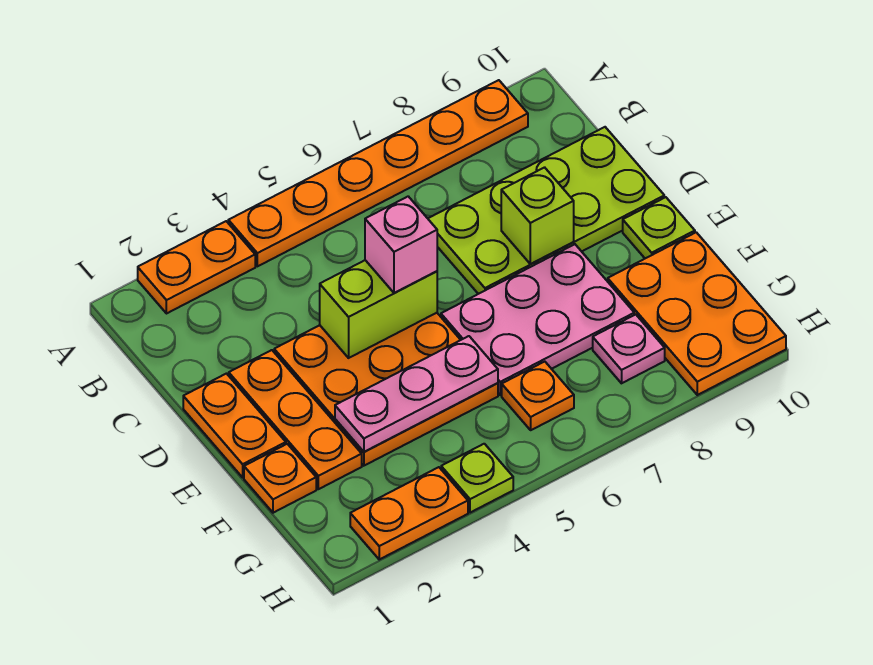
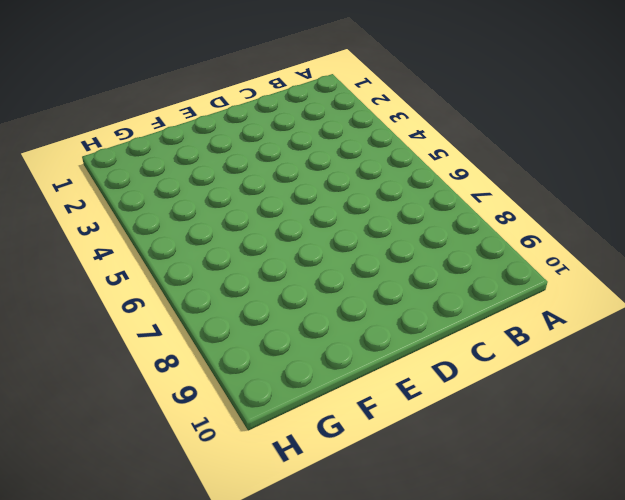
none -> orange plate A2:A3 level 1
none -> orange plate A4:A9 level 1
none -> lime plate C7:D10 level 1

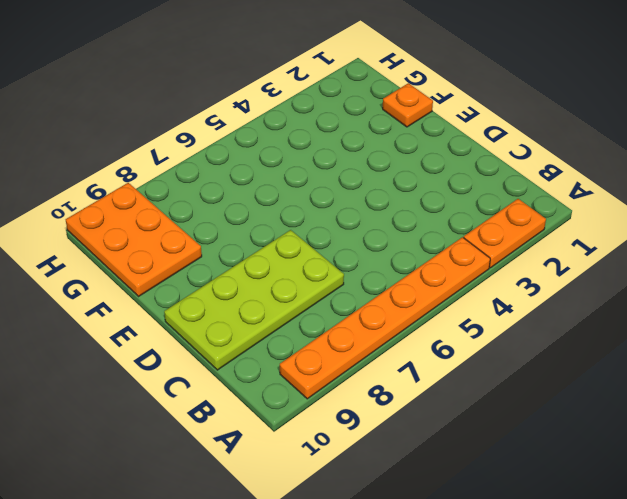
none -> orange plate D1:E1 level 1
none -> orange plate D2:F2 level 1
none -> orange plate D3:F5 level 1

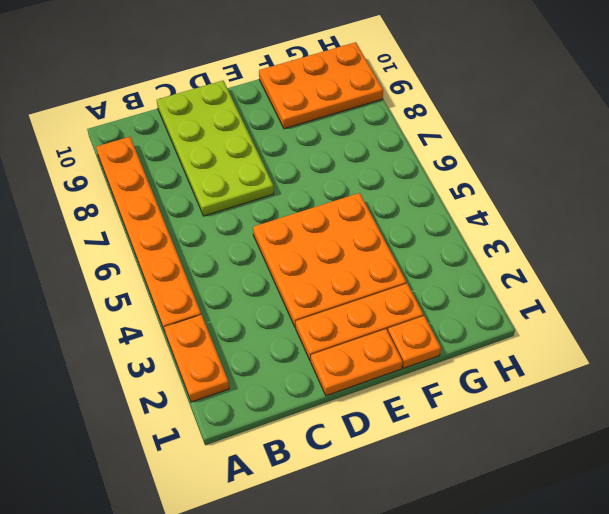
none -> pink plate E6:F8 level 1
none -> lime plate E10 level 1
none -> orange plate G6 level 1

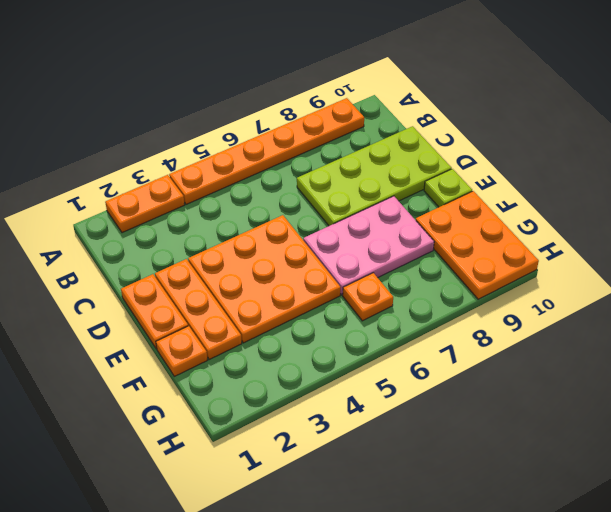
none -> pink plate G8 level 1
none -> orange plate H2:H3 level 1
none -> lime plate H4 level 1

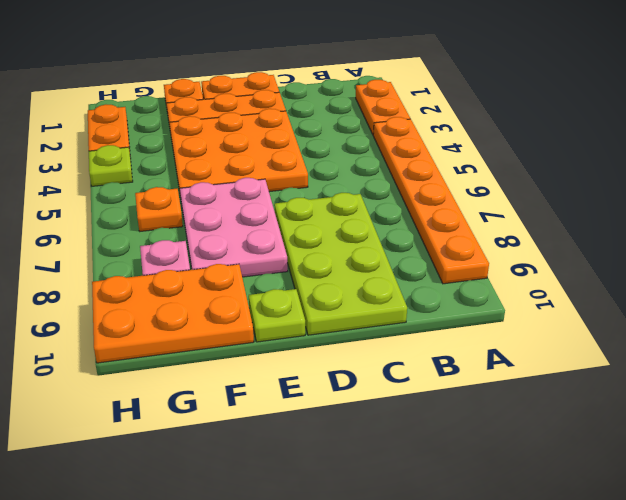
none -> lime brick D4:D5 level 2
none -> lime brick D8 level 2
none -> pink plate F3:F5 level 2

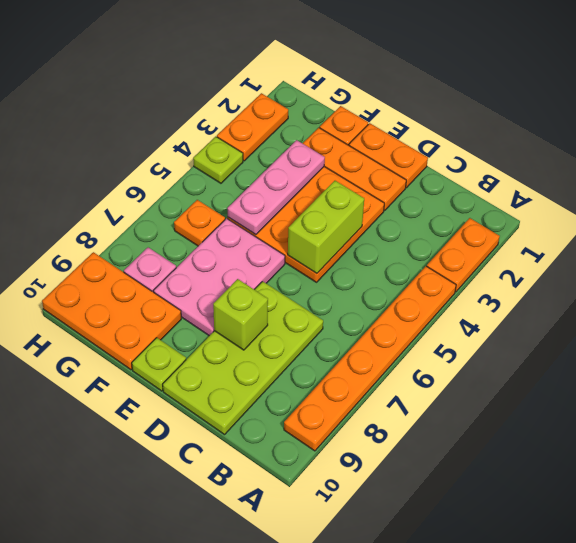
none -> pink brick D5 level 3

